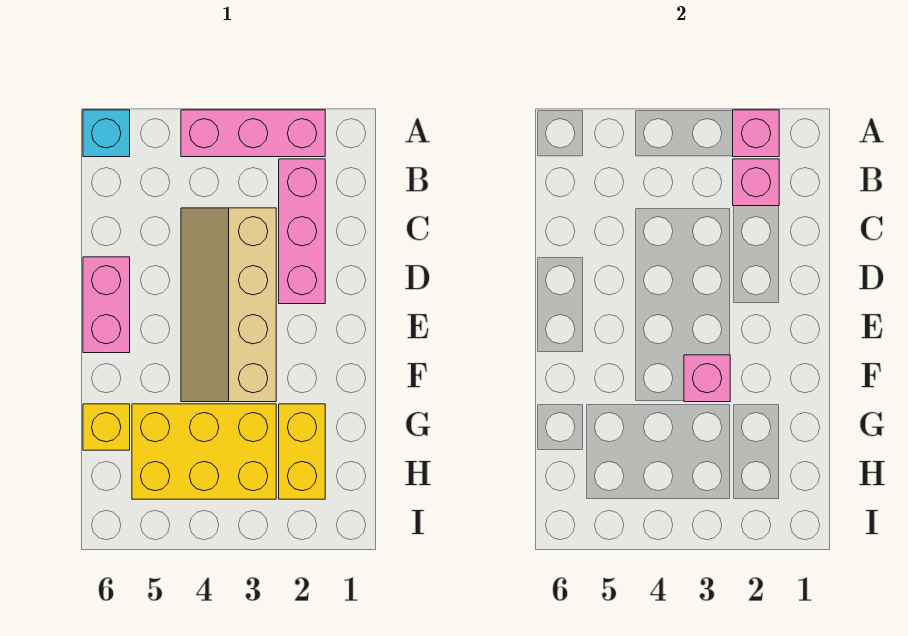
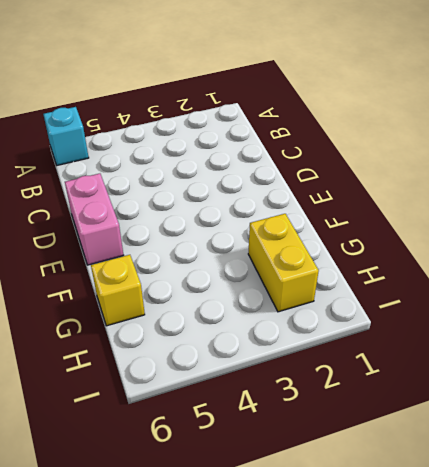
none -> pink brick A2:A4 level 1
none -> pink brick B2:D2 level 1

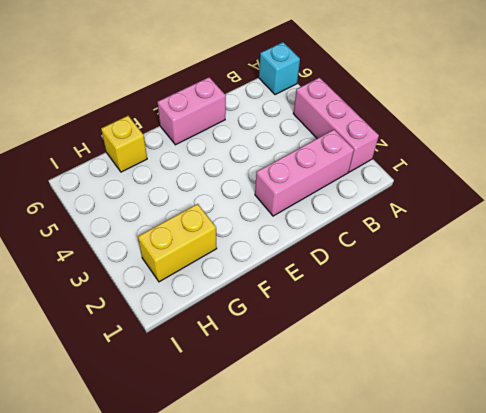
none -> tan slope C3:F4 level 1 top 3
none -> yellow brick G3:H5 level 1

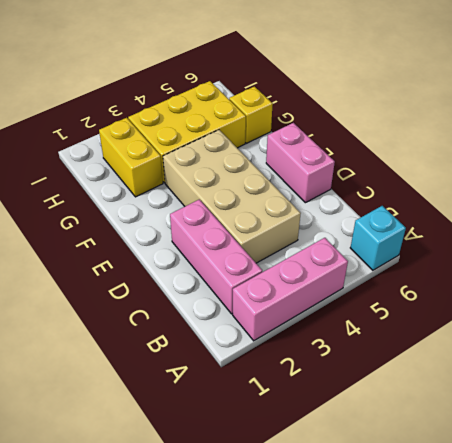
tan brick C3:F4 level 1 -> tan slope C3:F4 level 1 top 3
none -> pink brick A2 level 2
none -> pink brick B2 level 2

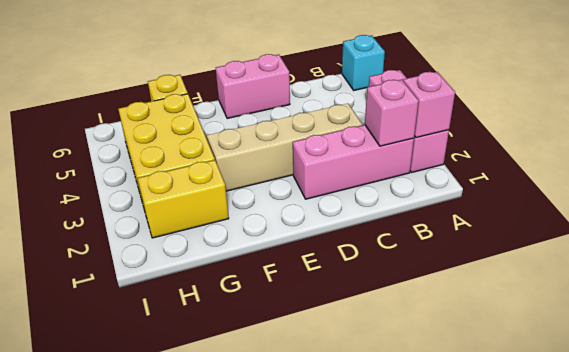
none -> pink brick F3 level 2

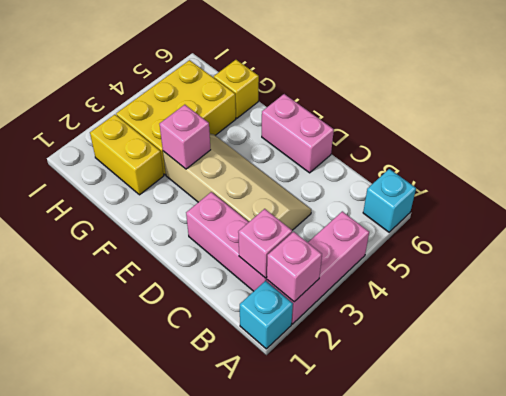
cyan brick A1 level 1 -> none

